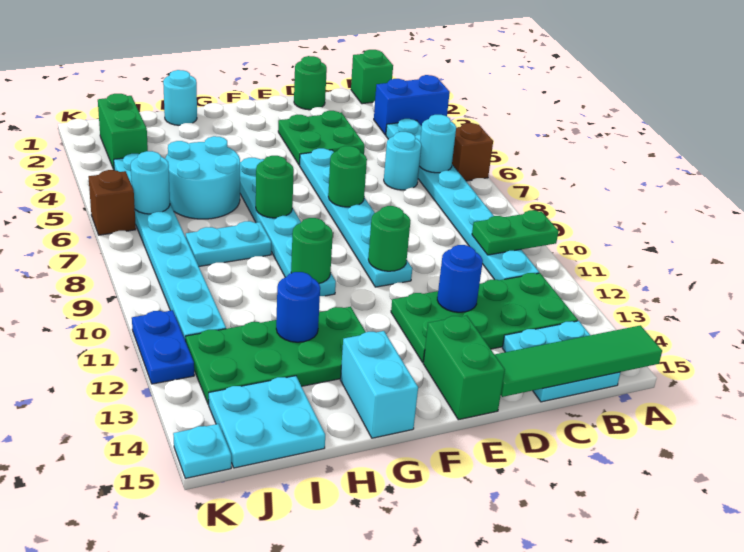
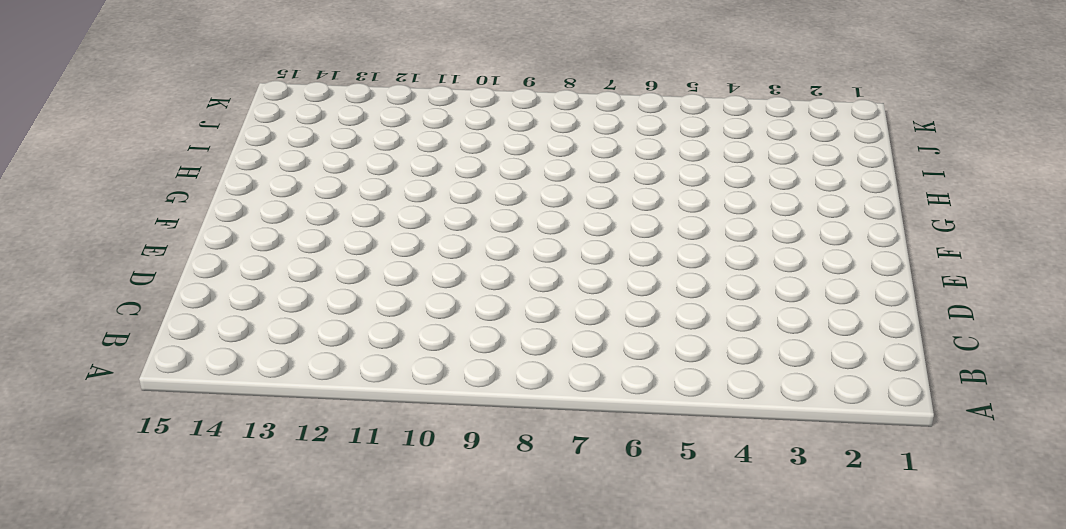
none -> blue brick A3:B3 level 1
none -> brown brick A6 level 1
none -> green brick B1 level 1
none -> cyan plate B4:B11 level 1

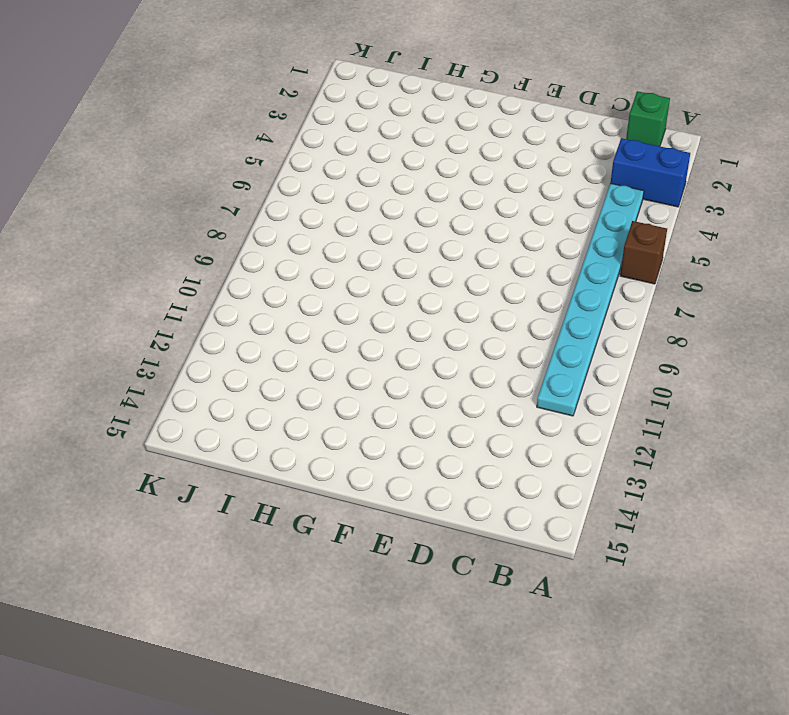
none -> green plate B12:E13 level 1
none -> cyan plate B14:C15 level 1
none -> cyan round brick C6 level 1
none -> green round brick D1 level 1

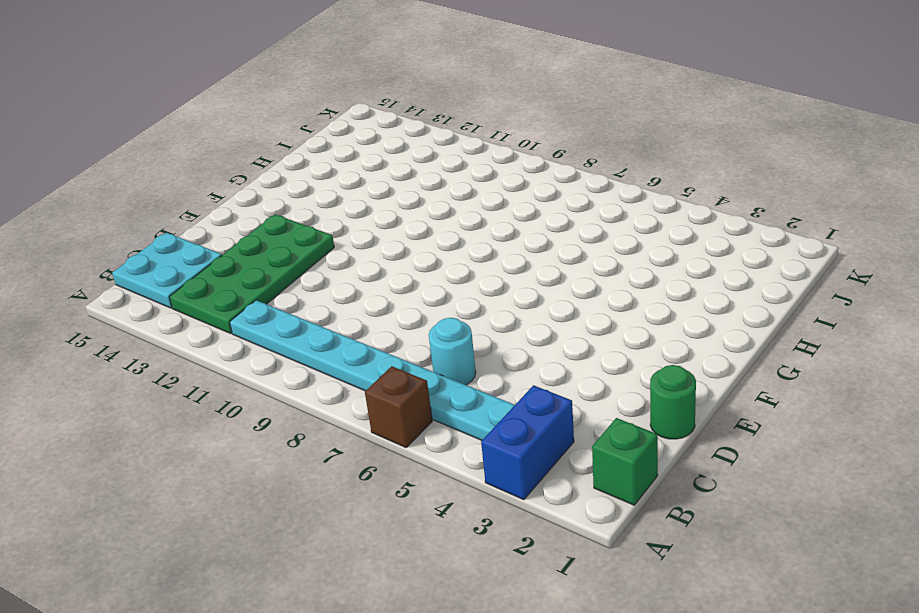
none -> green plate D3:E4 level 1
none -> cyan plate E5:E10 level 1
none -> green brick E14:E15 level 1
none -> cyan plate G5:G10 level 1

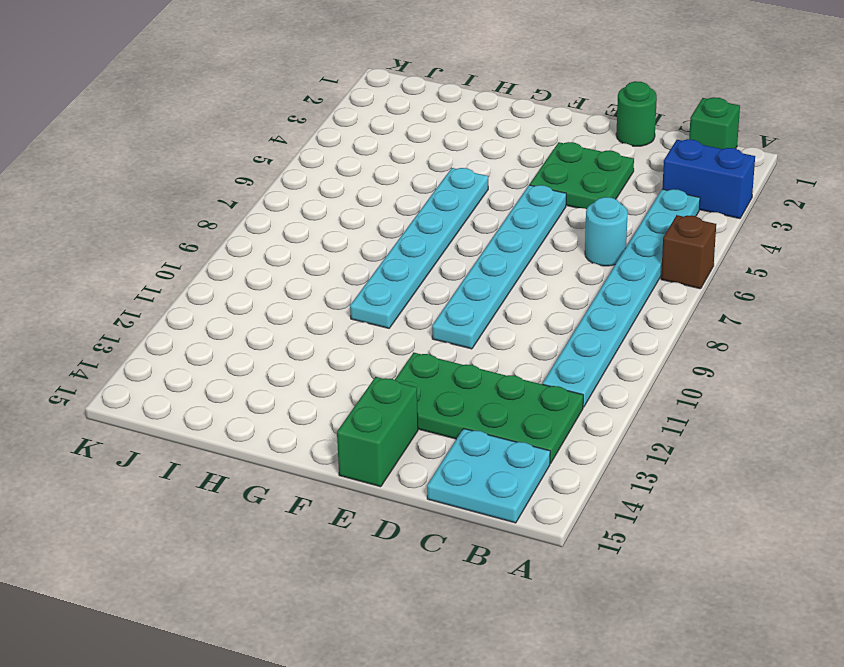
none -> green plate G12:J13 level 1
none -> cyan brick G14:G15 level 1
none -> cyan round brick H1 level 1
none -> cyan round brick H5:I6 level 1

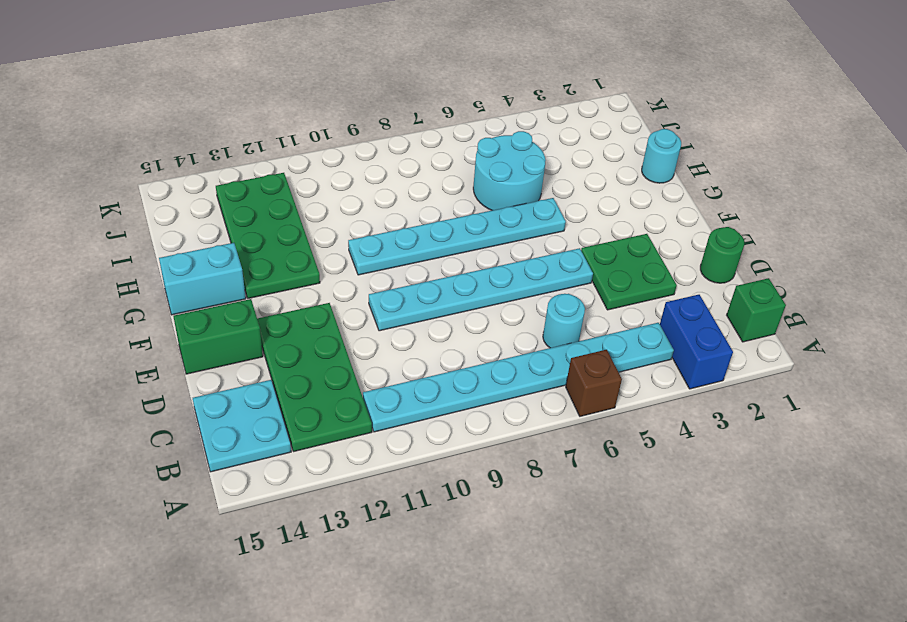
none -> cyan plate H8:I8 level 1
none -> cyan plate I14:J15 level 1
none -> green brick J2:J3 level 1
none -> cyan plate J4:J11 level 1

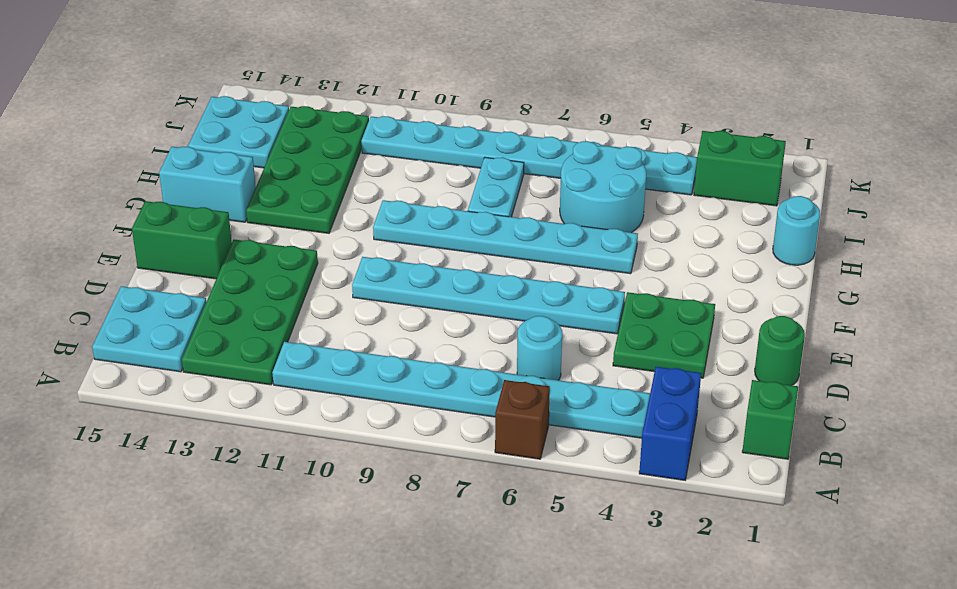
none -> brown brick K6 level 1
none -> blue plate K11:K12 level 1
none -> cyan plate K15 level 1
none -> green plate A10:B10 level 2

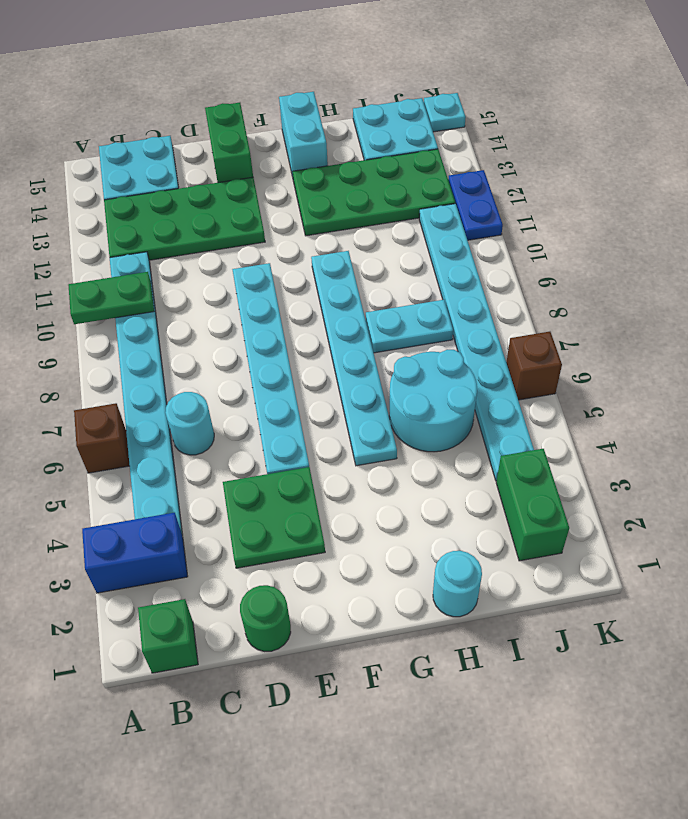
none -> green tile A15:D15 level 2
none -> cyan round brick B6 level 2
none -> blue round brick D12 level 2
none -> green round brick E7 level 2

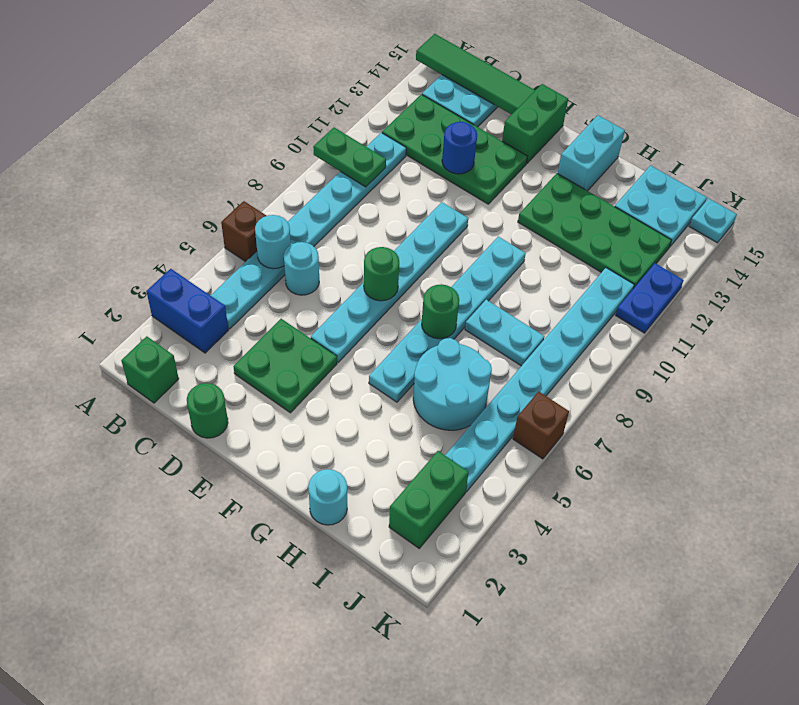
none -> green round brick E10 level 2
none -> green round brick G10 level 2
none -> blue round brick H12 level 2
none -> cyan round brick J6 level 2

